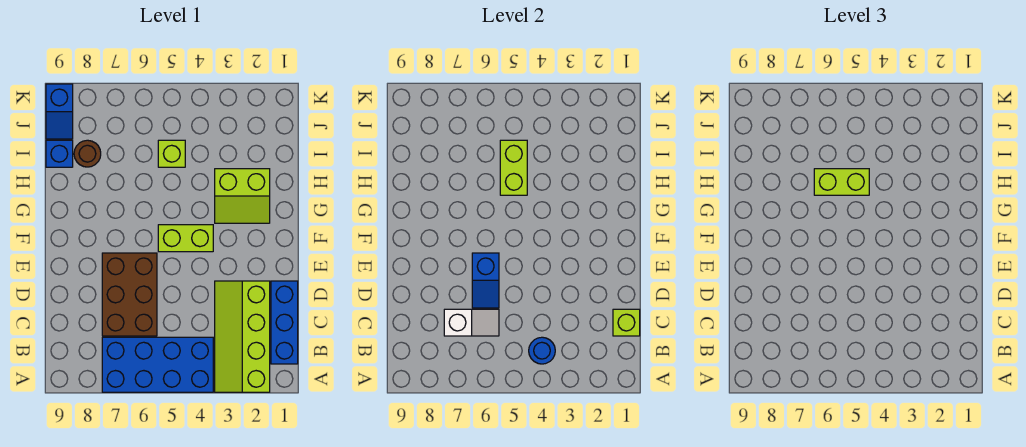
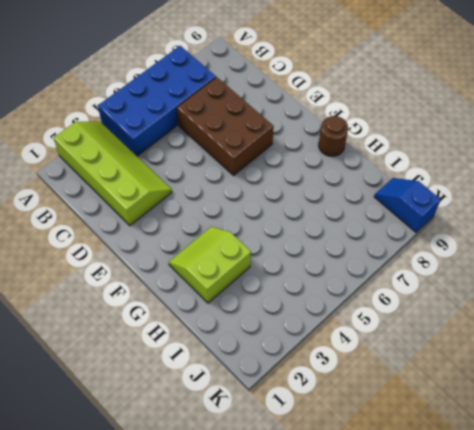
brown round brick G9 level 1 -> brown round brick I8 level 1
none -> blue brick B1:D1 level 1
none -> lime brick F4:F5 level 1
none -> lime brick I5 level 1

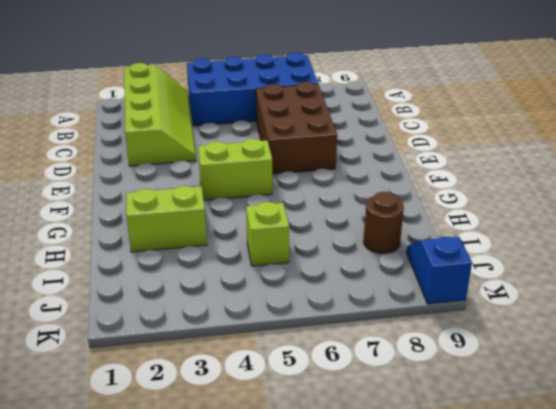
none -> blue brick B1:D1 level 1
none -> blue brick I9 level 1
none -> blue round brick B4 level 2

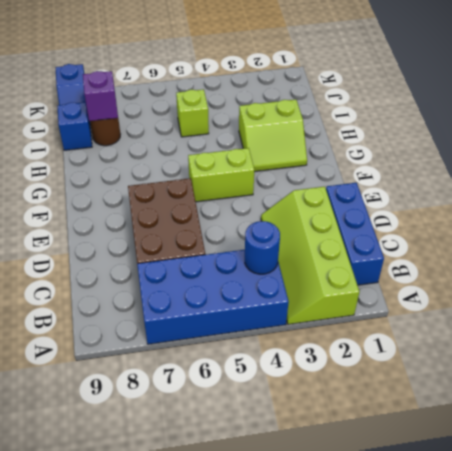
purple brick I8 level 2 -> none
none -> lime brick C1 level 2
none -> white slope C6:C7 level 2 top 7
none -> blue slope D6:E6 level 2 top E

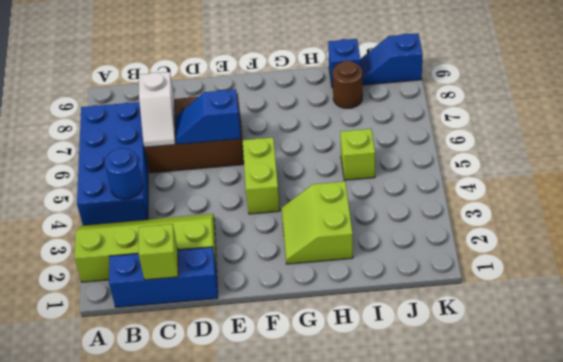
none -> lime brick H5:I5 level 2
none -> lime brick H5:H6 level 3

